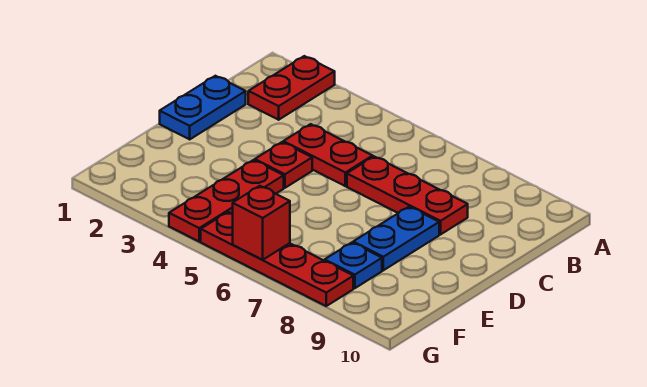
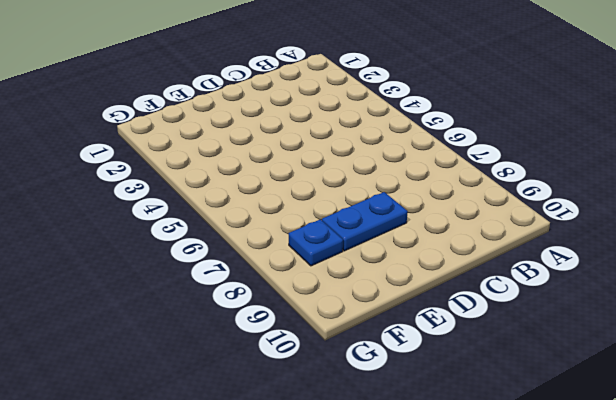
none -> red plate A2:B2 level 1
none -> blue plate C1:D1 level 1

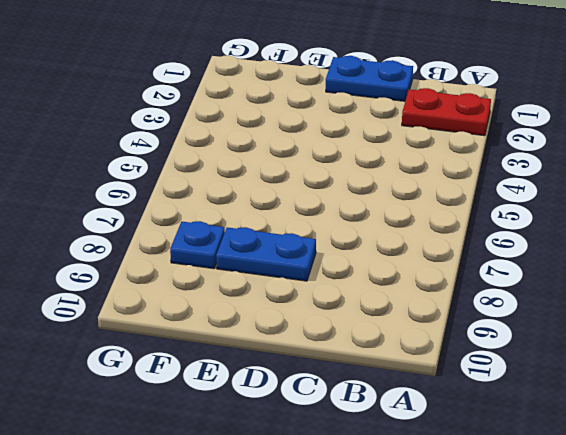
none -> red plate C4:C5 level 1
none -> red plate C6:C8 level 1

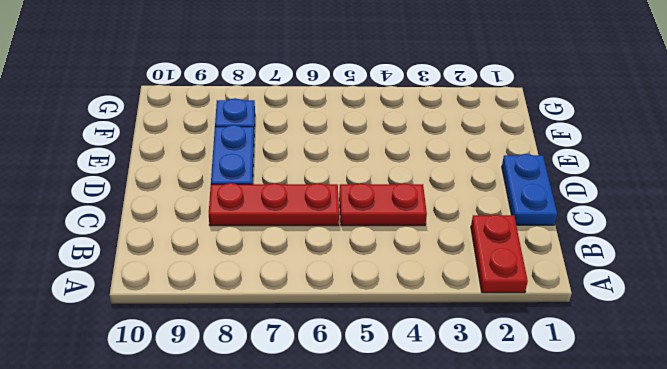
none -> red plate D4 level 1
none -> red plate E4:G4 level 1

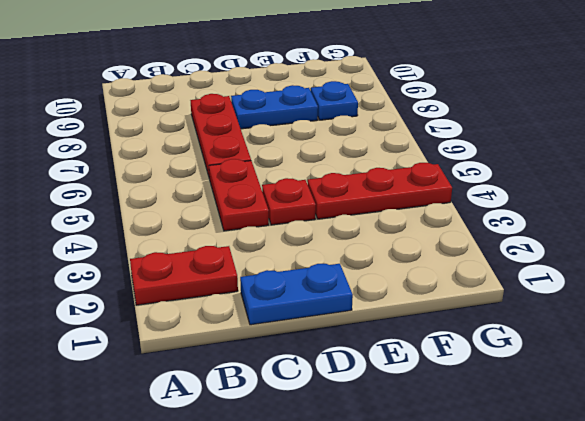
none -> red plate G5:G8 level 1
none -> red brick G6 level 2

